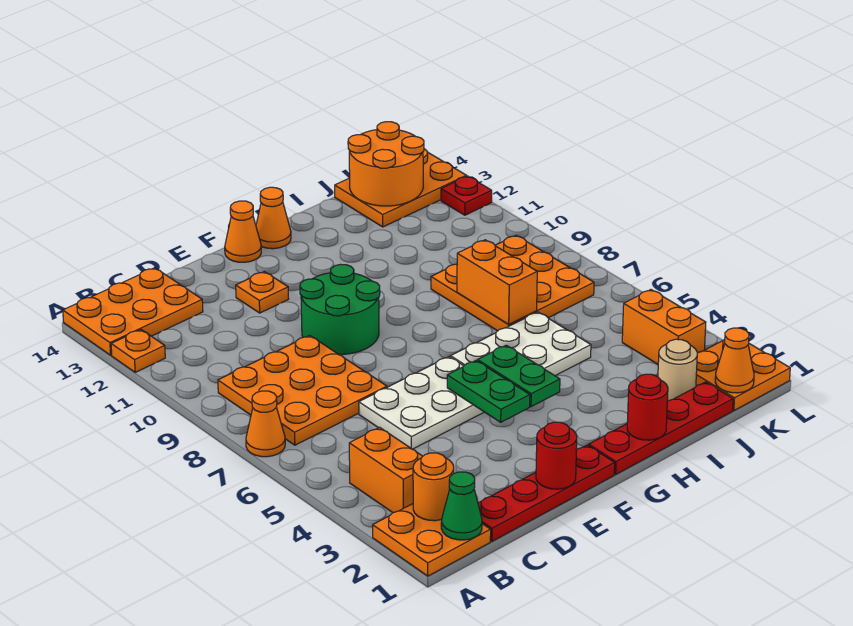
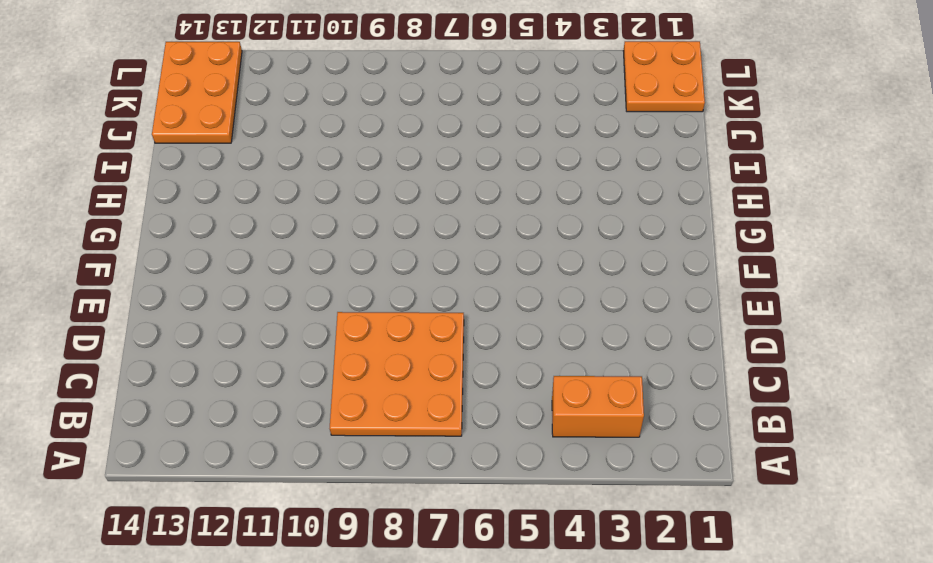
none -> orange plate A1:B2 level 1
none -> orange cone A7 level 1
none -> orange plate A12 level 1

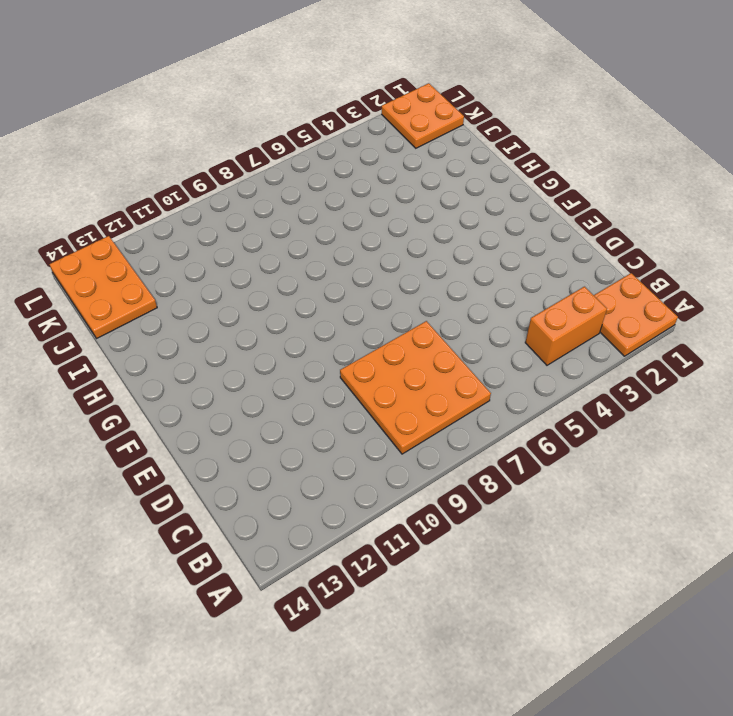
none -> orange cone A7 level 1
none -> orange plate A12 level 1
none -> orange plate A13:C14 level 1

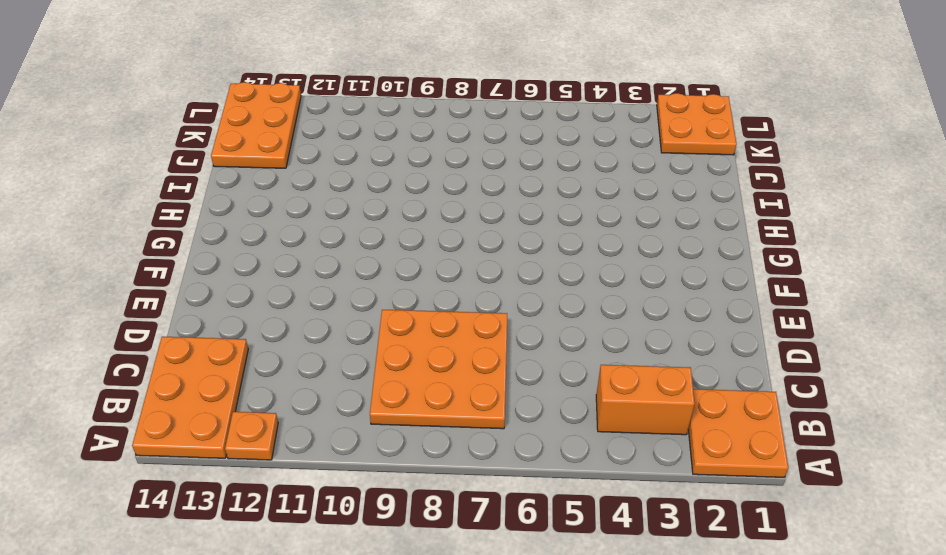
none -> orange cone A7 level 1
none -> red plate C1:F1 level 1
none -> white plate D5:F6 level 1

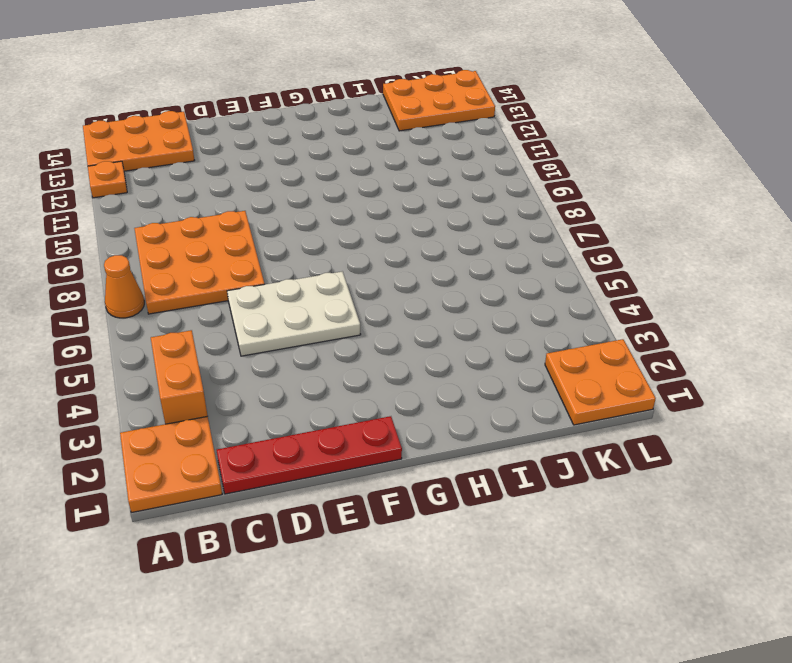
none -> green round brick E9:F10 level 1
none -> orange plate E12 level 1
none -> orange cone F14 level 1

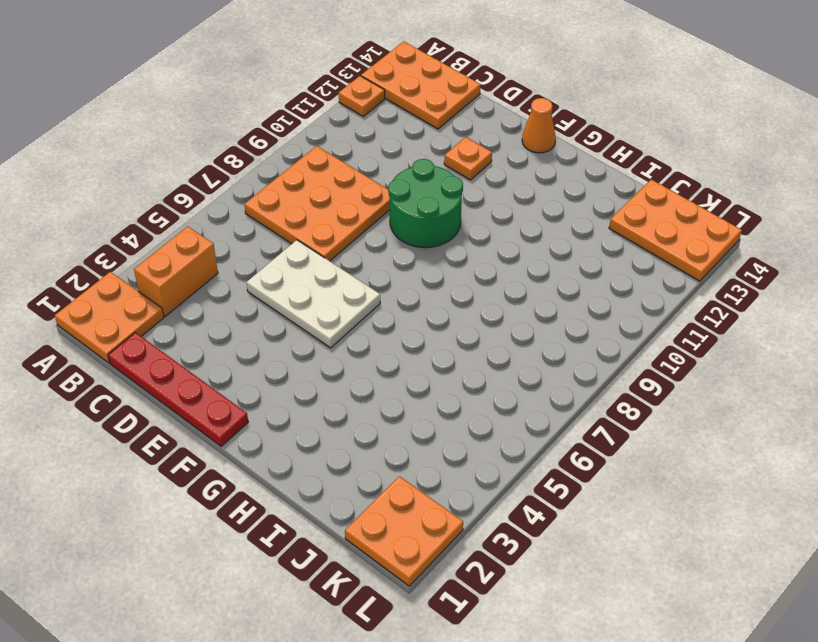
none -> orange cone A7 level 1
none -> red plate G1:J1 level 1
none -> white plate G5:I6 level 1

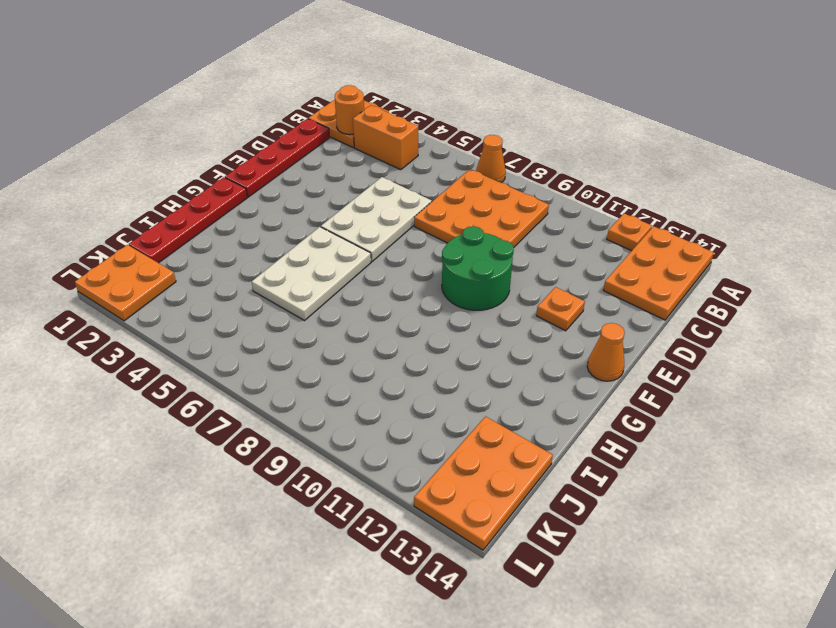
none -> orange cone G14 level 1
none -> orange plate I7:K9 level 1
none -> tan round brick J2 level 1

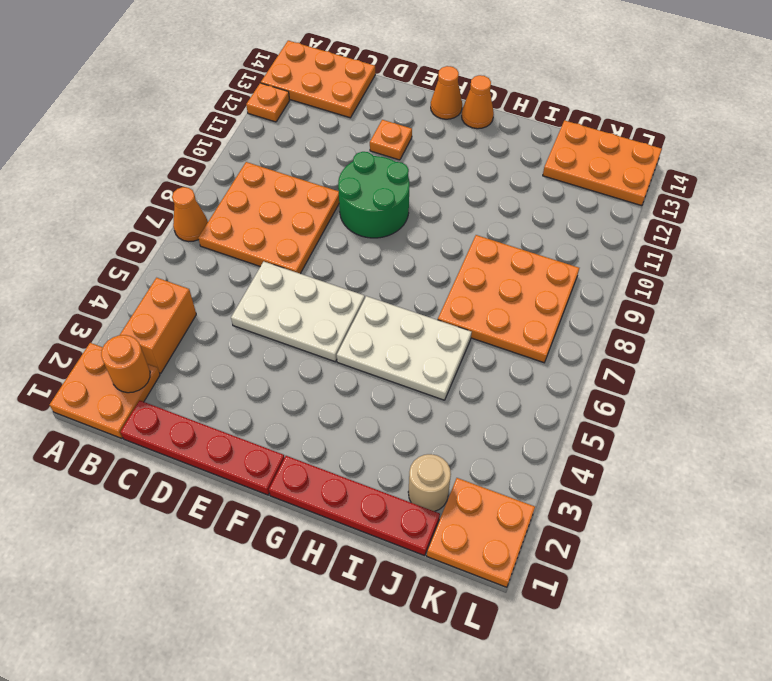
none -> orange brick K3:K4 level 1
none -> red plate L12 level 1
none -> green cone B1 level 2

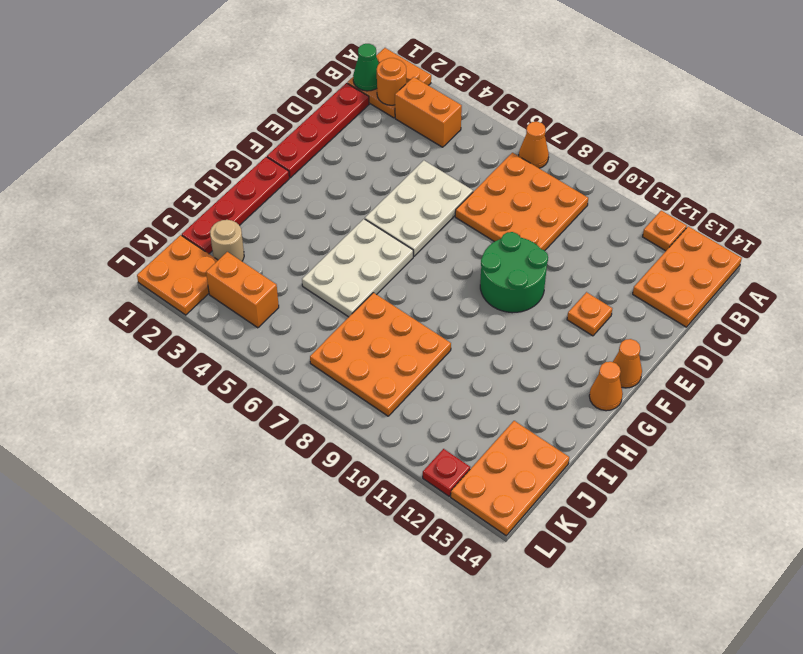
none -> red round brick E1 level 2
none -> green plate F4:F5 level 2
none -> green plate G4:G5 level 2

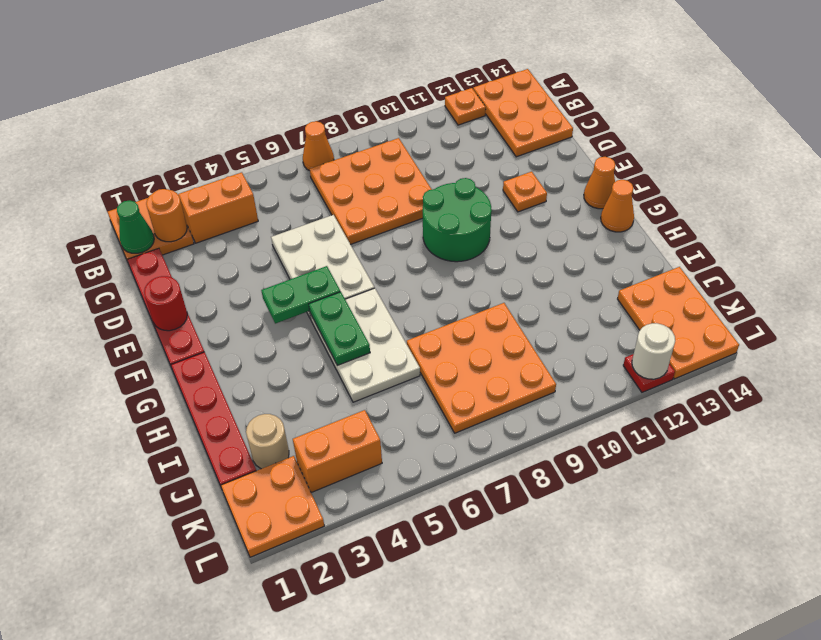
green plate G5:H5 level 2 -> green plate G4:G5 level 2
white round brick L12 level 2 -> none
none -> red round brick H1 level 2
none -> orange brick I7:I8 level 2
none -> orange round brick J13:K14 level 2

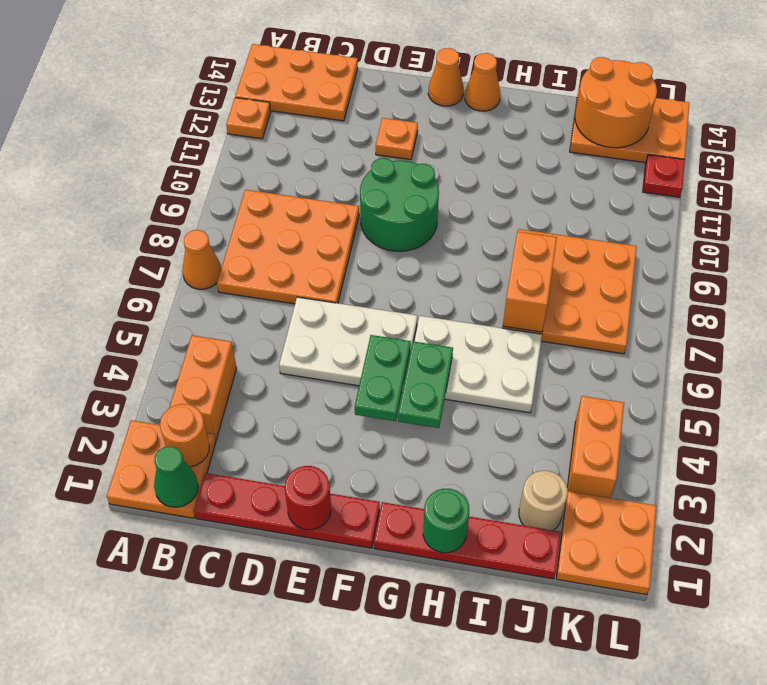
green round brick H1 level 2 -> red round brick H1 level 2
none -> orange cone K1 level 2

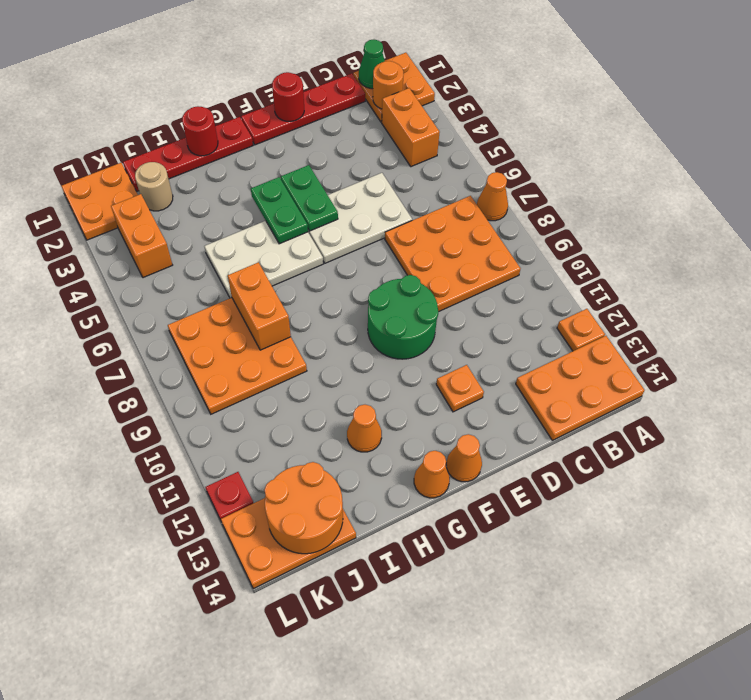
orange cone H12 level 1 -> orange cone K1 level 2

